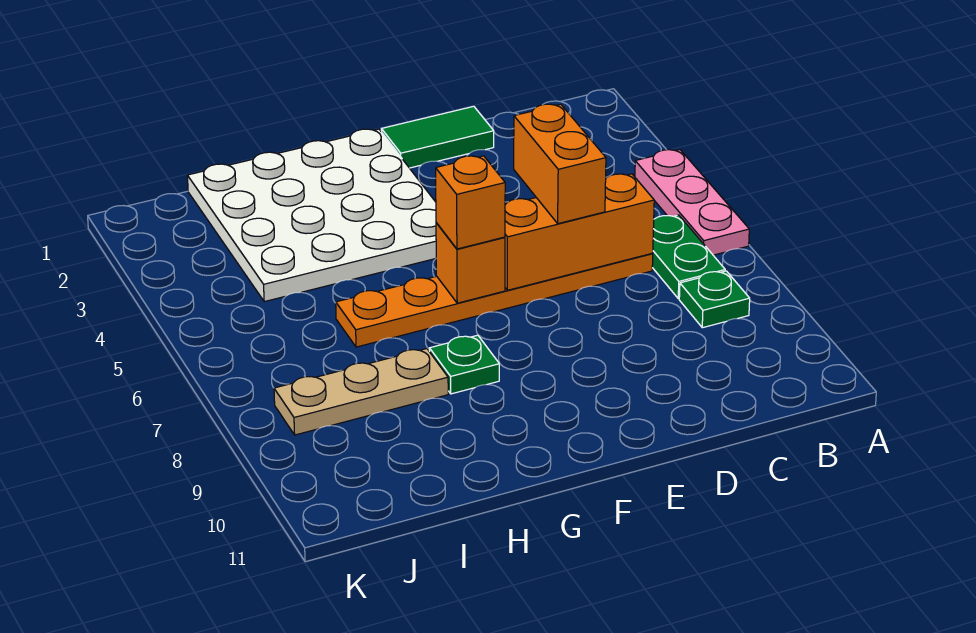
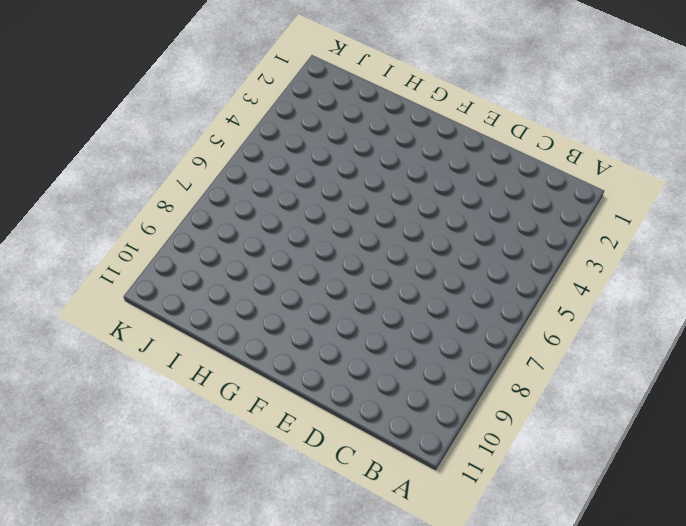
none -> pink plate A4:A6 level 1
none -> green plate B6:B7 level 1
none -> green plate B8 level 1

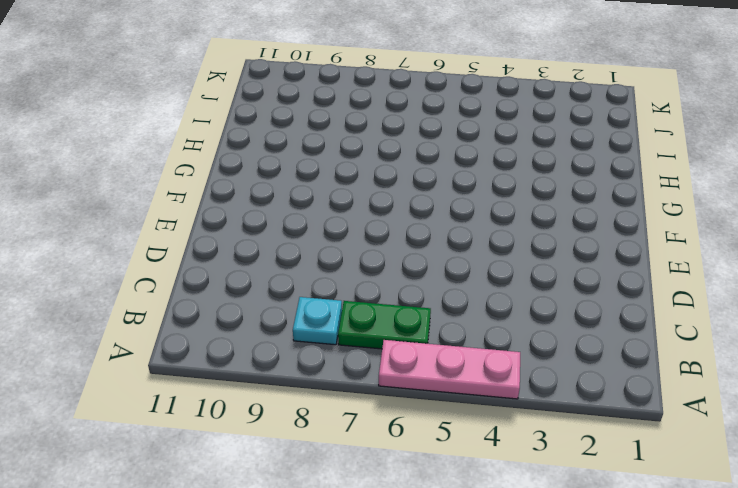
cyan plate B8 level 1 -> green plate B8 level 1
none -> orange plate C6:H6 level 1
none -> green tile D1:E1 level 1
none -> white plate F1:I4 level 1

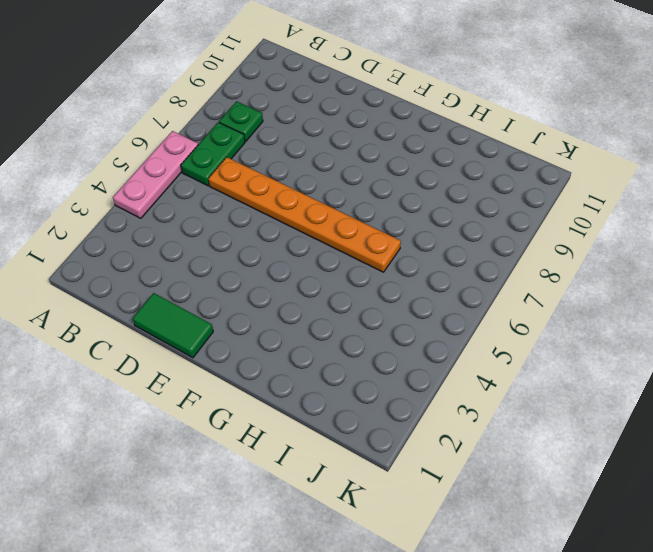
none -> white plate F1:I4 level 1
none -> green plate G8 level 1
none -> tan plate H8:J8 level 1

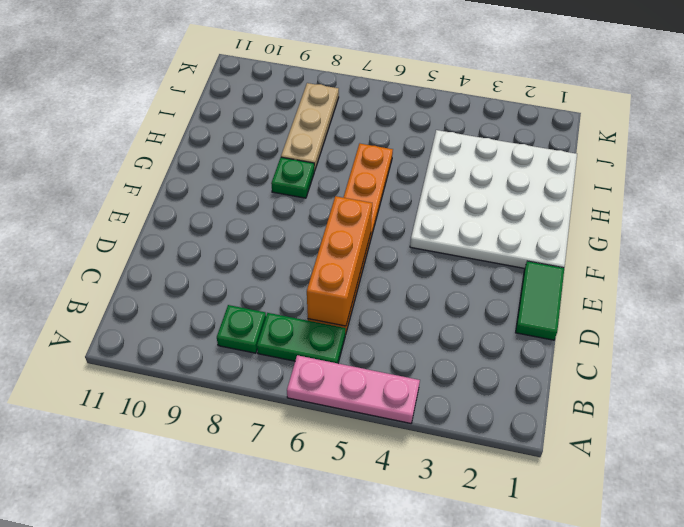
none -> orange brick F6 level 2
none -> orange brick D5:D6 level 3
none -> orange brick F6 level 3

